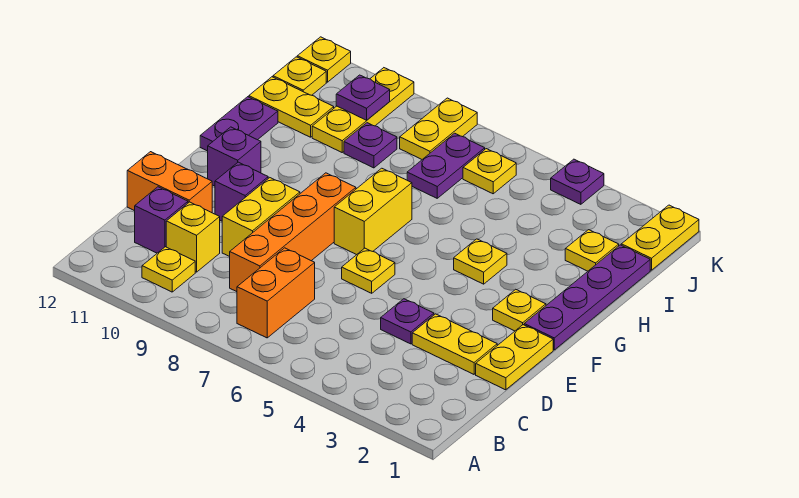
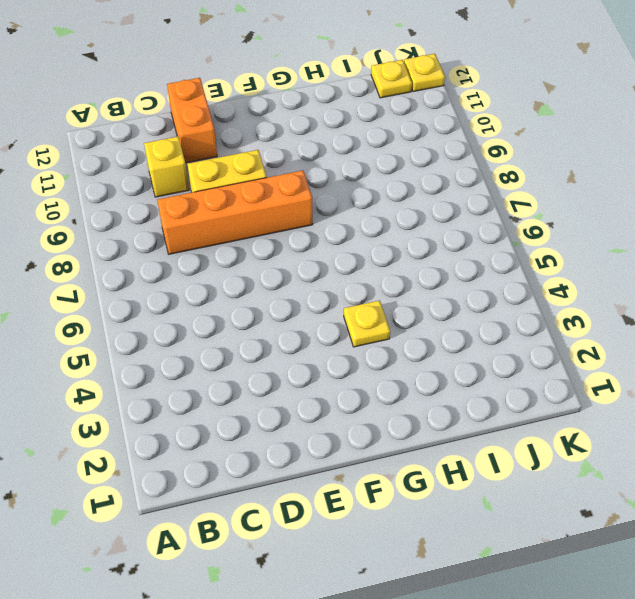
none -> orange brick B7:C7 level 1
none -> yellow plate B10 level 1
none -> purple brick C11 level 1
none -> yellow plate D1:E1 level 1

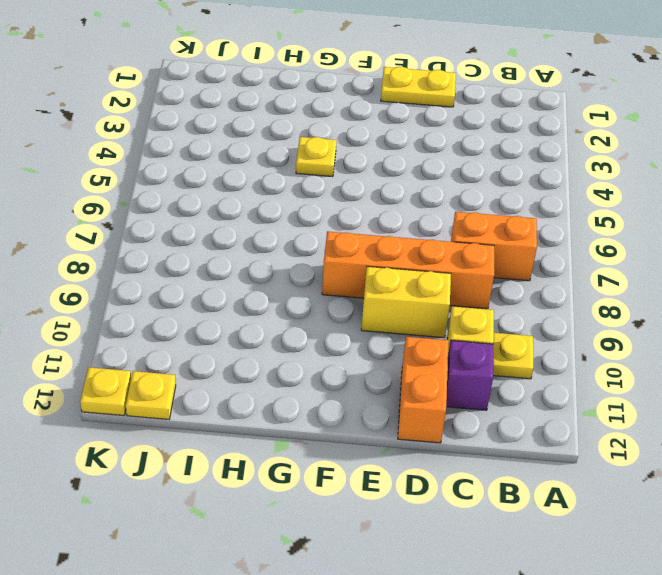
none -> yellow plate D2:D3 level 1
none -> purple plate D4 level 1
none -> yellow plate E6 level 1
none -> purple brick E10 level 1

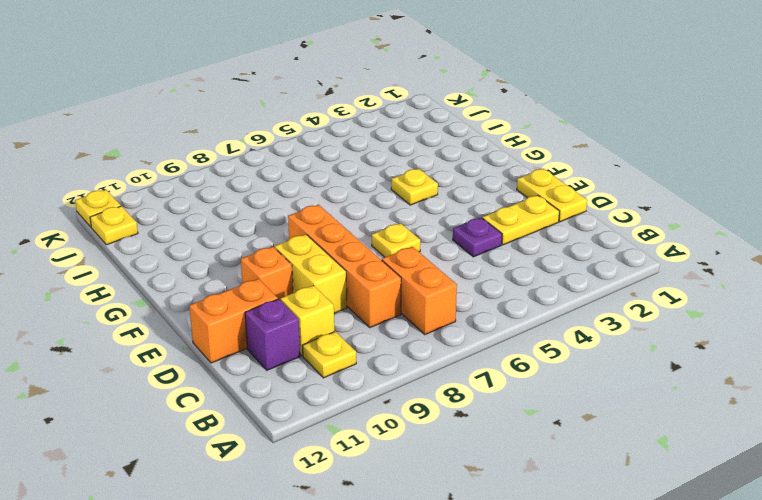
orange brick E10 level 1 -> purple brick E10 level 1
none -> purple plate F1:I1 level 1
none -> yellow plate F2 level 1
none -> yellow brick F7:G7 level 1
none -> purple brick F11 level 1

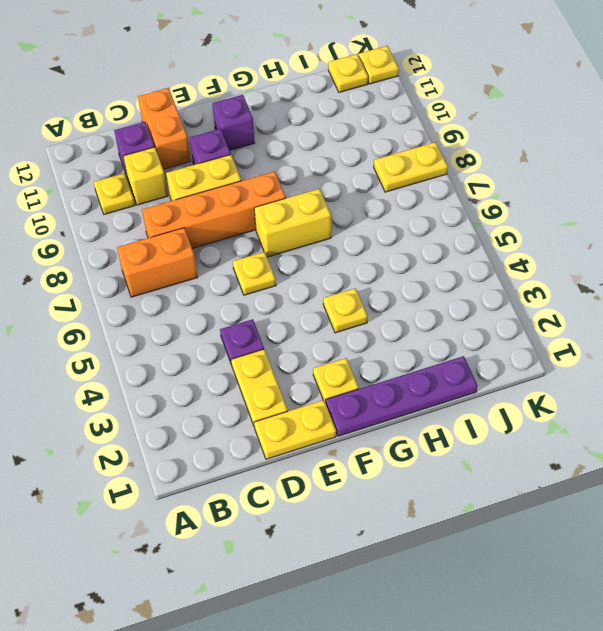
none -> purple plate G12:H12 level 1
none -> yellow plate I2 level 1
none -> purple plate I7:J7 level 1
none -> purple plate I9 level 1

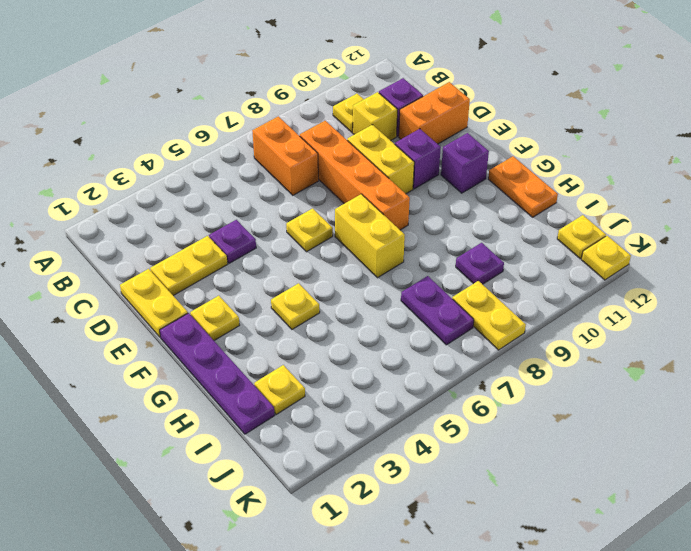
orange plate G12:H12 level 1 -> purple plate G12:H12 level 1
none -> yellow plate I10:K10 level 1
none -> yellow plate I11:I12 level 1
none -> yellow plate J1:K1 level 1
none -> yellow plate J6 level 1

